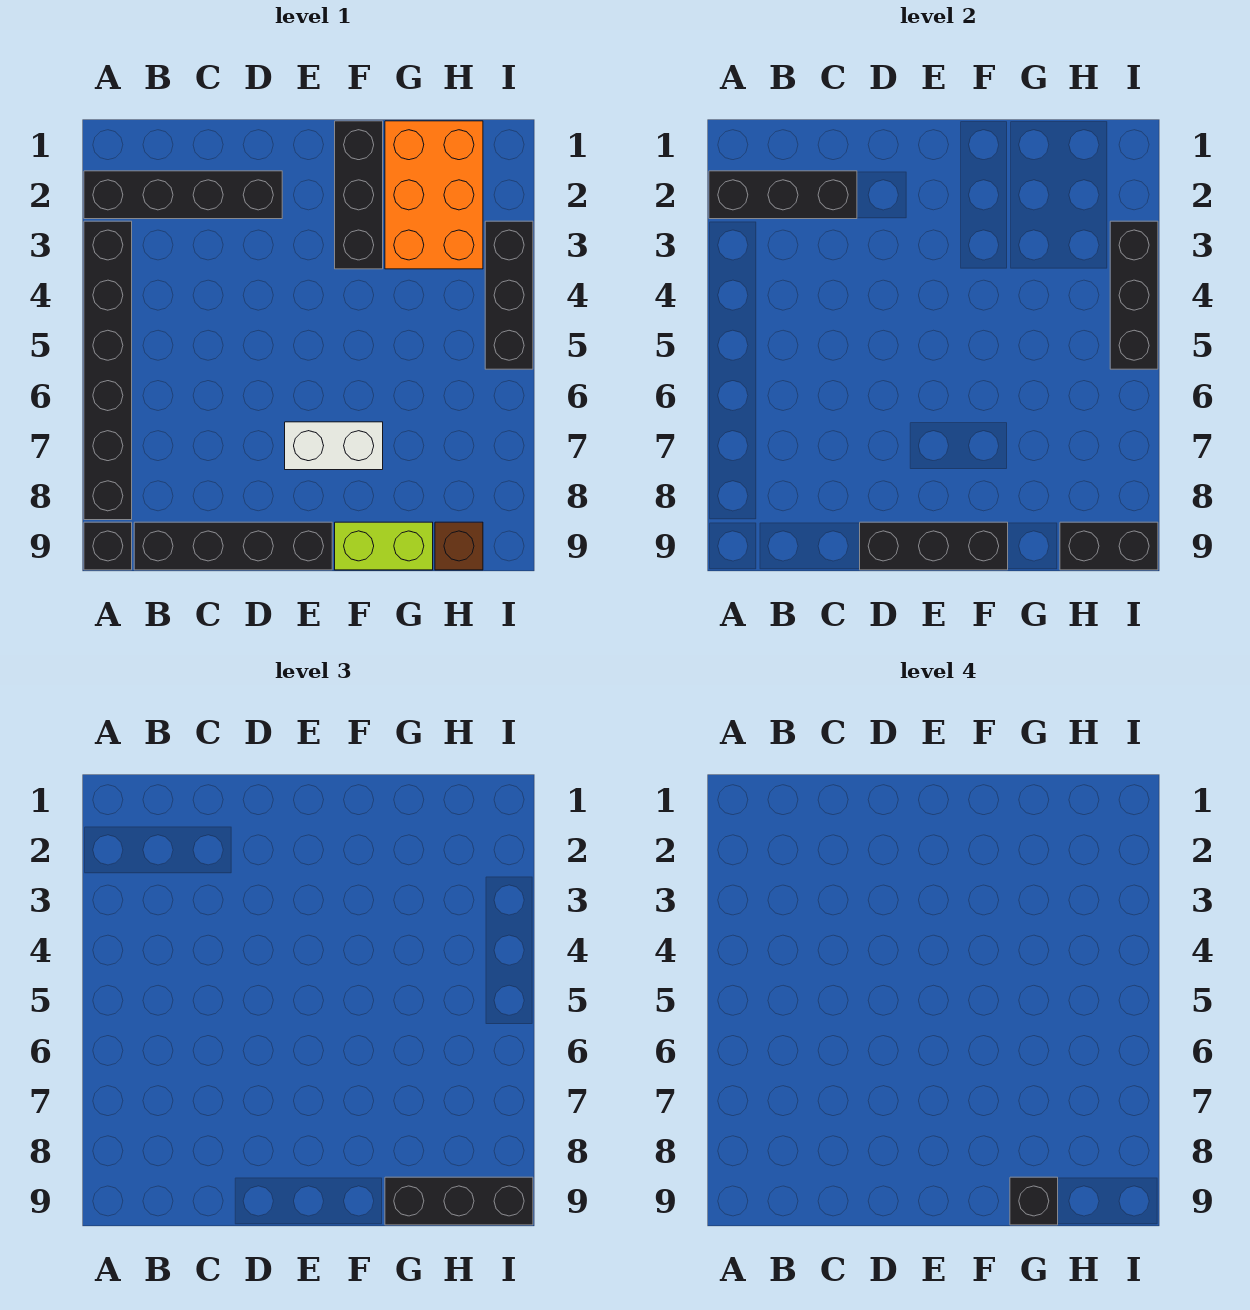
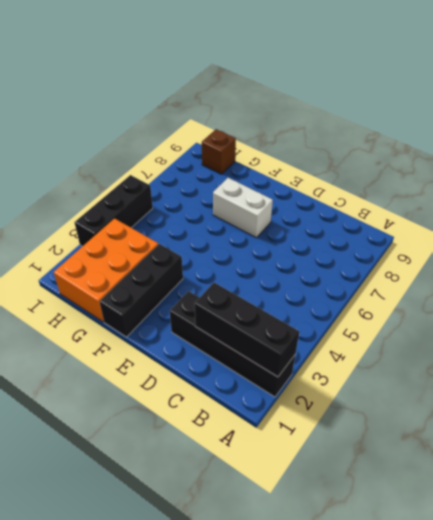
none -> black brick A3:A8 level 1
none -> black brick A9 level 1
none -> black brick B9:E9 level 1

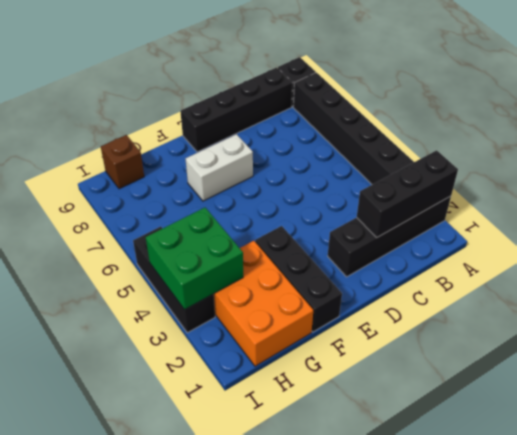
green brick H3:I4 level 2 -> black brick I3:I5 level 2
none -> lime brick F9:G9 level 1
none -> black brick D9:F9 level 2
none -> black brick H9:I9 level 2

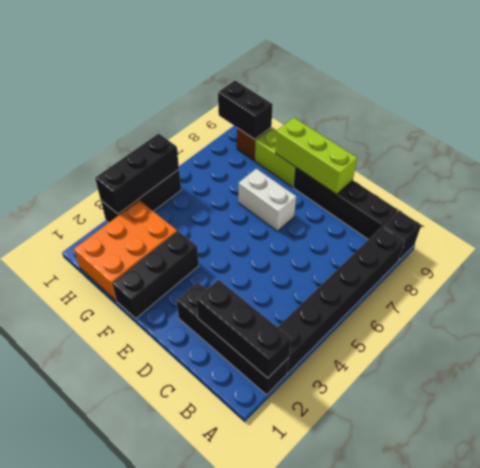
lime brick D9:F9 level 2 -> black brick D9:F9 level 2
none -> black brick G9:I9 level 3
none -> black brick G9 level 4

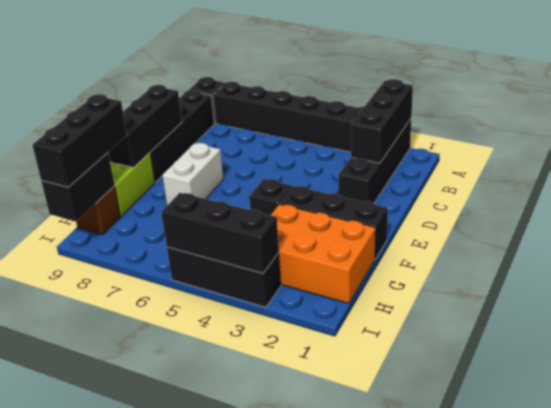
black brick F4 level 1 -> black brick G9 level 4

